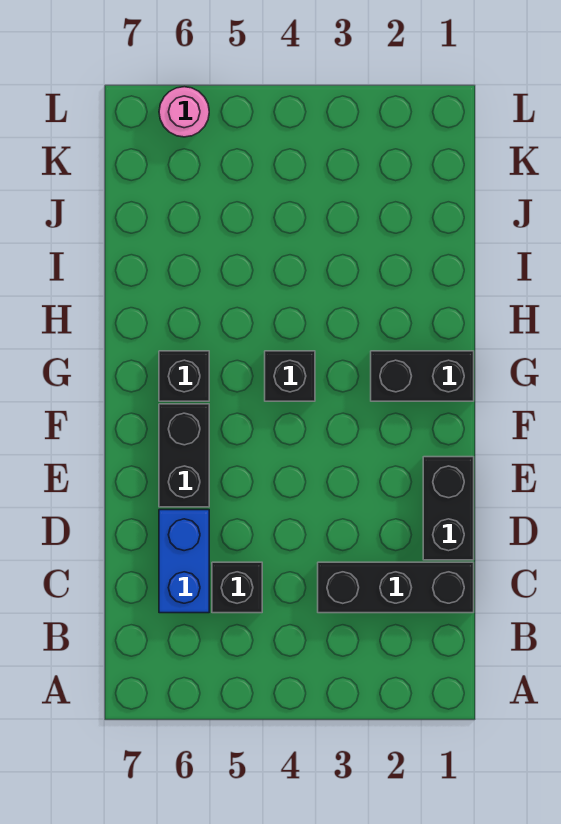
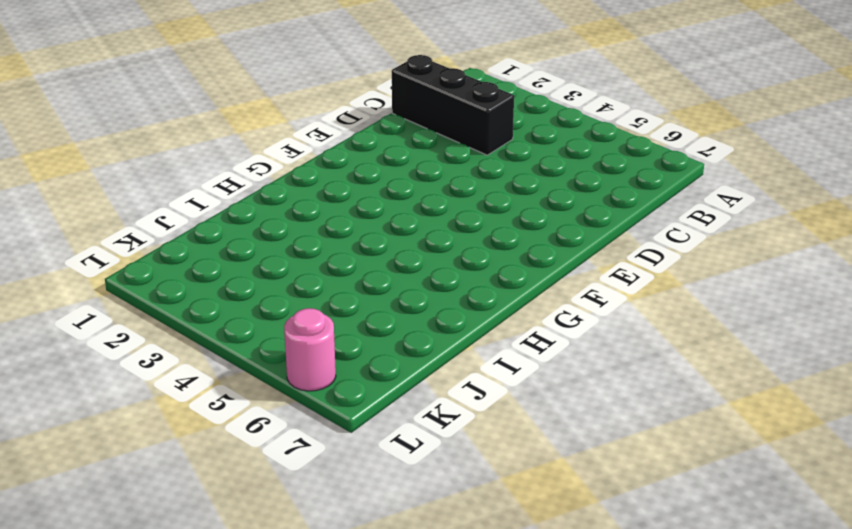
none -> black brick C5 level 1
none -> blue brick C6:D6 level 1

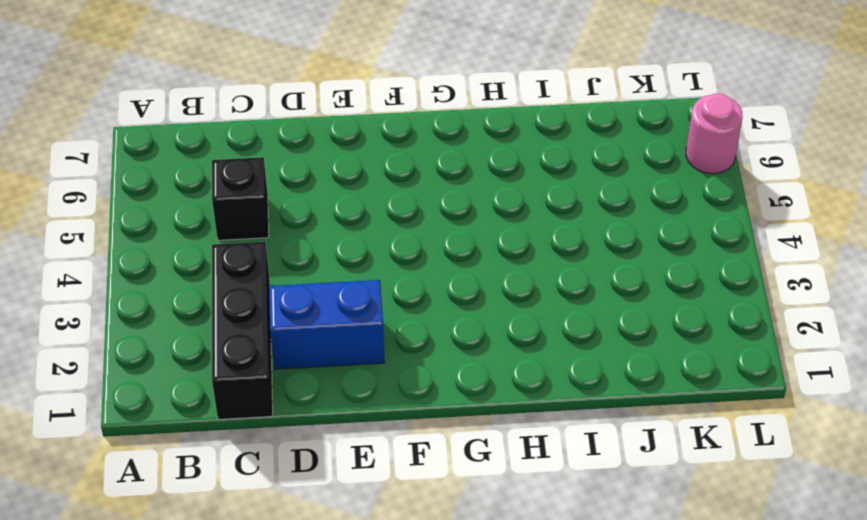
blue brick D2:E2 level 1 -> blue brick C6:D6 level 1
none -> black brick D1:E1 level 1
none -> black brick E6:F6 level 1

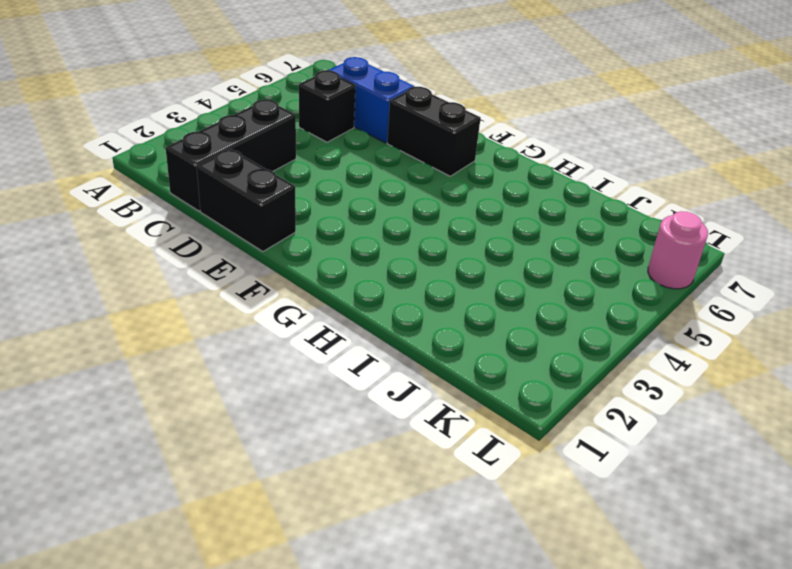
none -> black brick G1:G2 level 1
none -> black brick G4 level 1

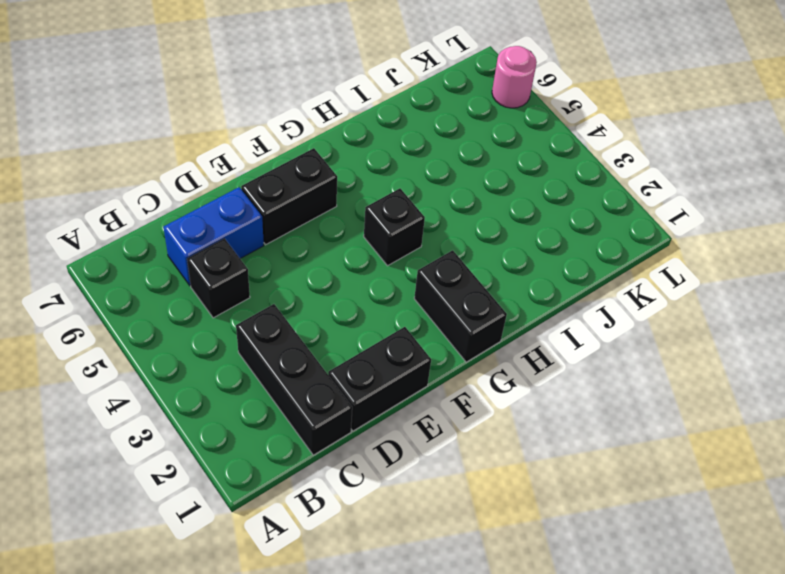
none -> black brick G6 level 1

